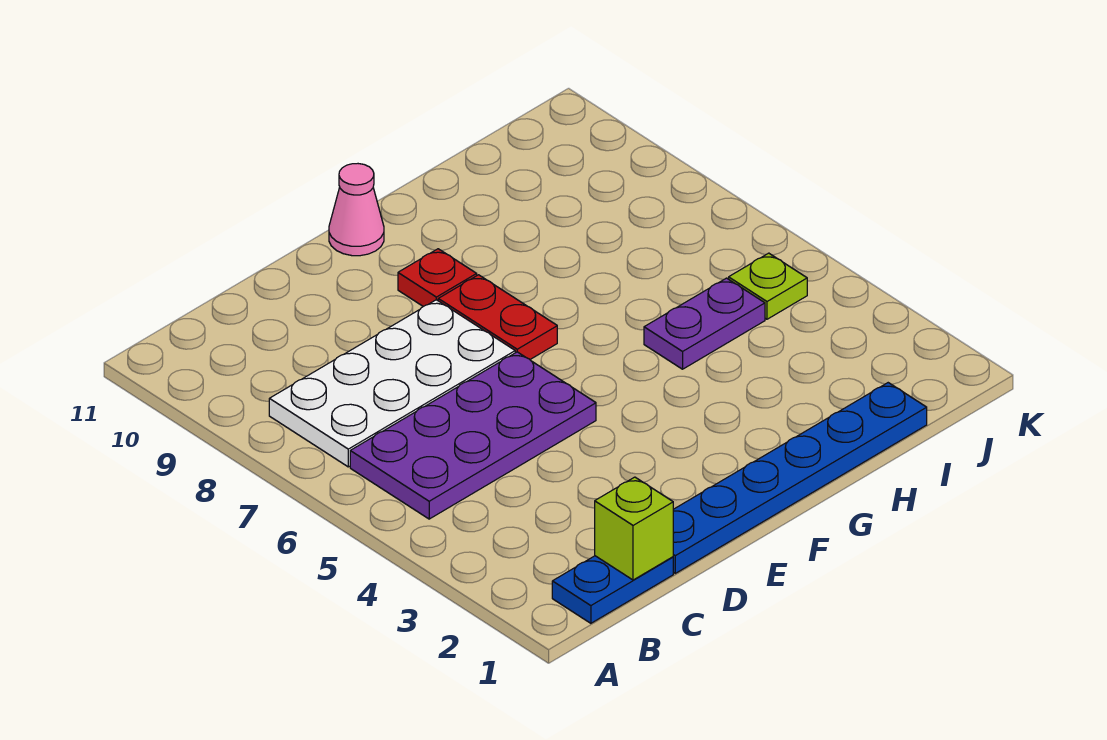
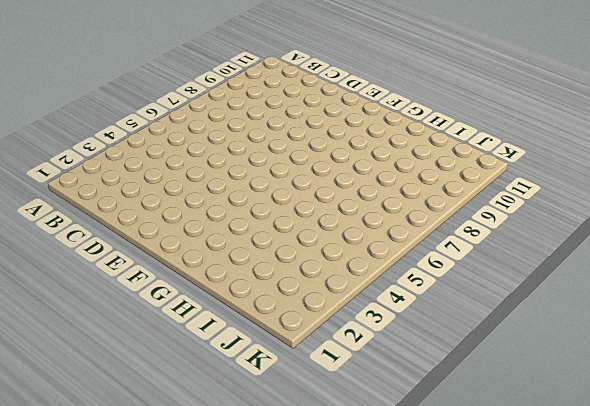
none -> blue plate B1:C1 level 1
none -> purple plate B5:E6 level 1

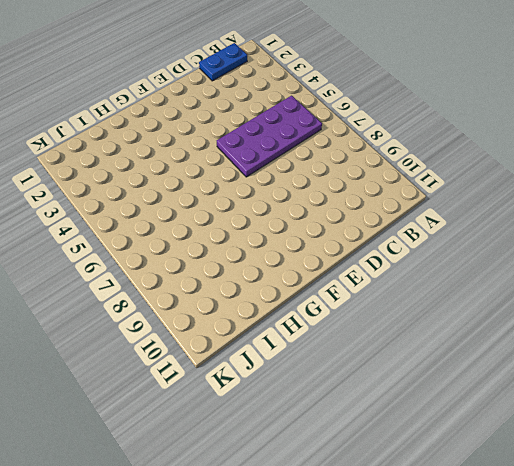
none -> white plate B7:E8 level 1
none -> blue plate D1:I1 level 1

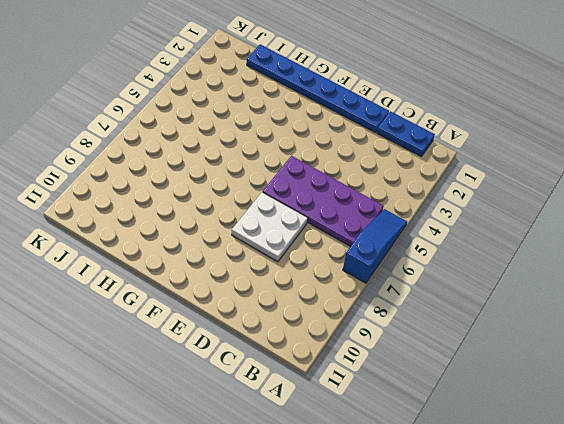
blue slope A5:A7 level 1 top 7 -> none
white plate D7:E8 level 1 -> white plate B7:E8 level 1
none -> red plate F7:F8 level 1
none -> red plate F9 level 1

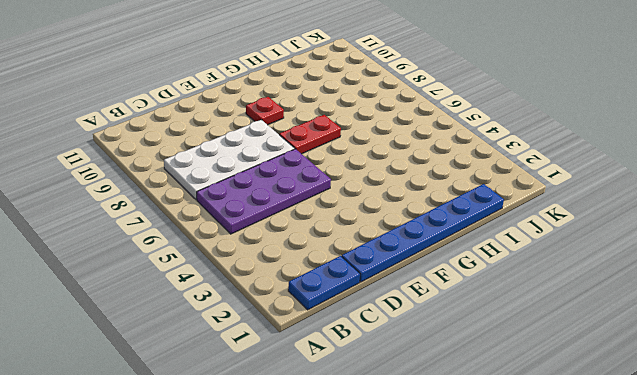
red plate F7:G7 level 1 -> red plate F7:F8 level 1
none -> pink cone F11 level 1
none -> purple plate H5:I5 level 1

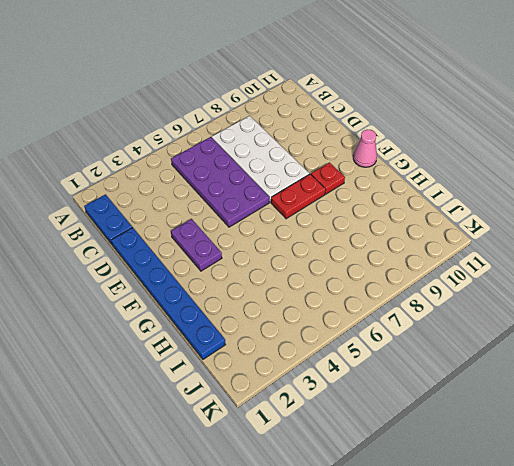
purple plate E3:F3 level 1 -> purple plate H5:I5 level 1
none -> lime plate J5 level 1
none -> lime brick C1 level 2

